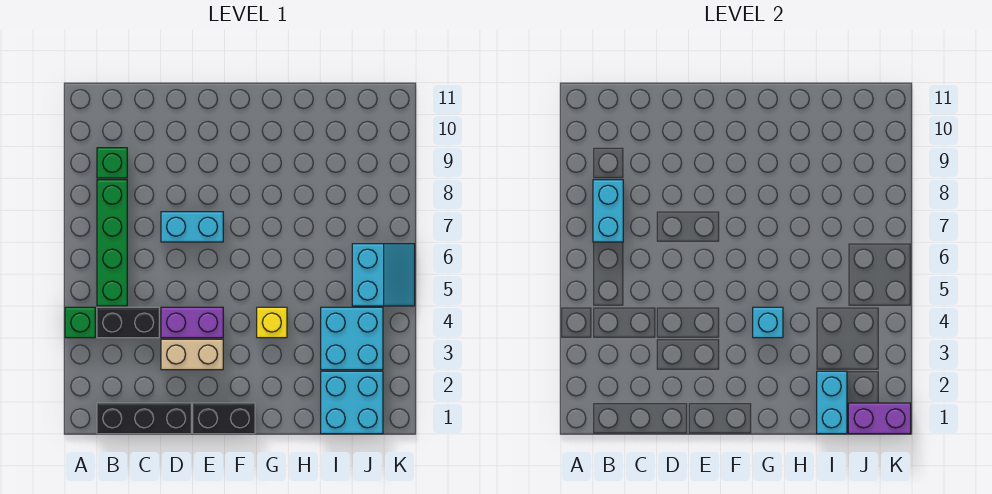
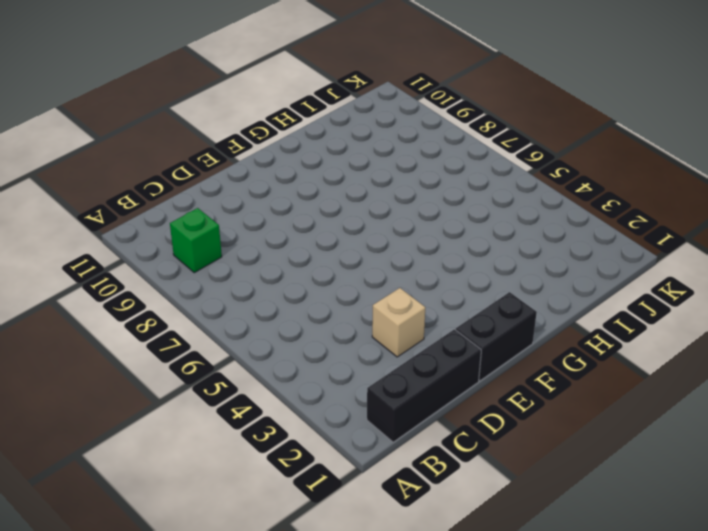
tan brick D3 level 1 -> tan brick D3:E3 level 1
none -> green brick A4 level 1
none -> black brick B4:C4 level 1
none -> green brick B5:B8 level 1

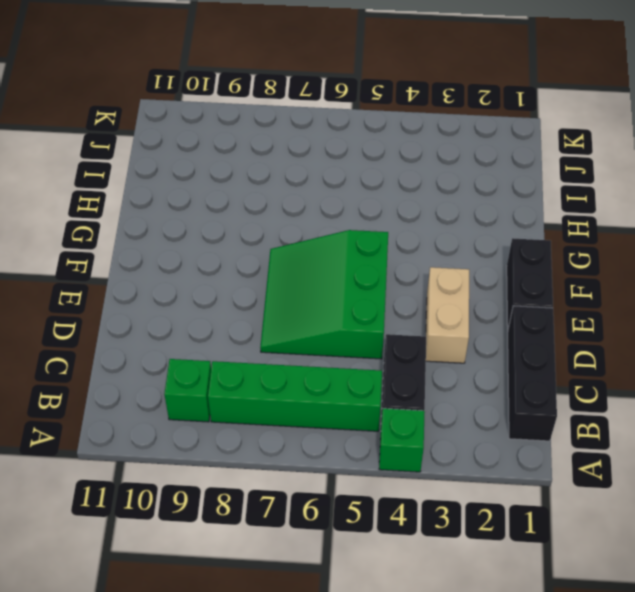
green slope D5:F7 level 1 top 5 -> cyan brick D7:E7 level 1
none -> purple brick D4:E4 level 1
none -> yellow brick G4 level 1
none -> cyan brick I1:J2 level 1

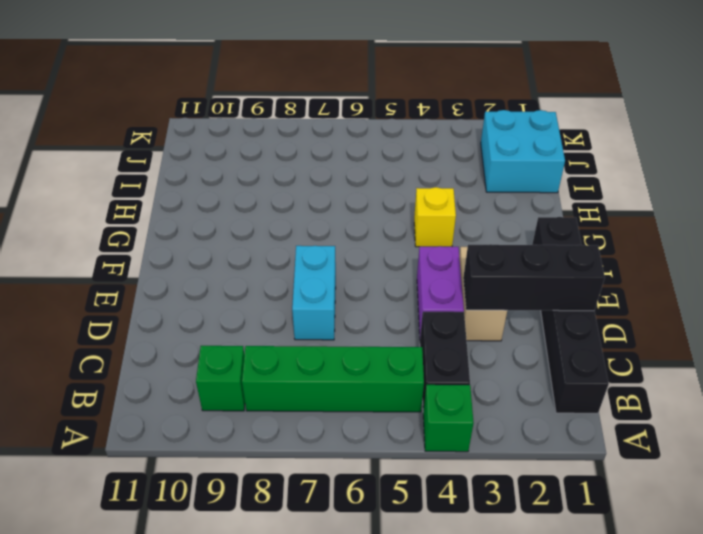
black brick D1:D3 level 2 -> none
none -> cyan brick I3:J4 level 1
none -> cyan slope J5:K6 level 1 top J
none -> cyan brick B7:B8 level 2

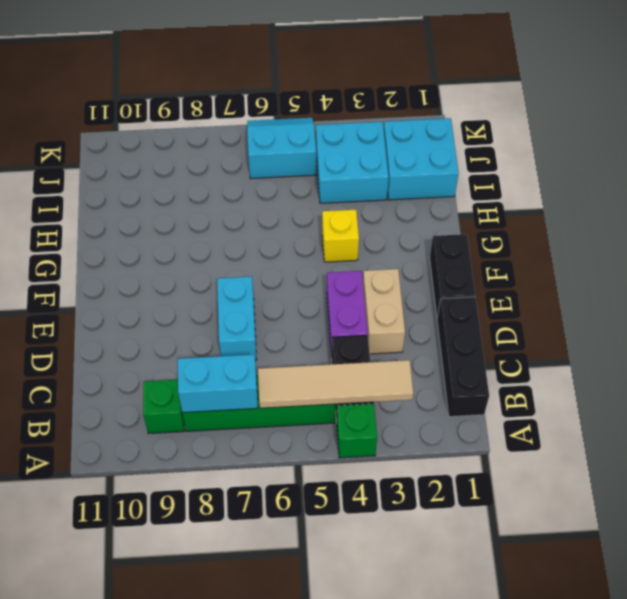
tan tile B3:B6 level 2 -> none
none -> cyan brick G4 level 2
none -> cyan brick I1:I2 level 2
none -> purple brick J1:K1 level 2

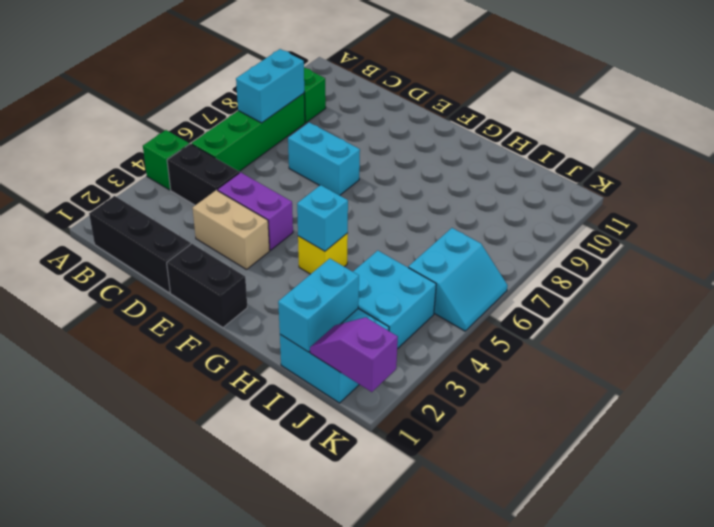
purple slope J1:K1 level 2 top K -> purple brick J1:K1 level 2

